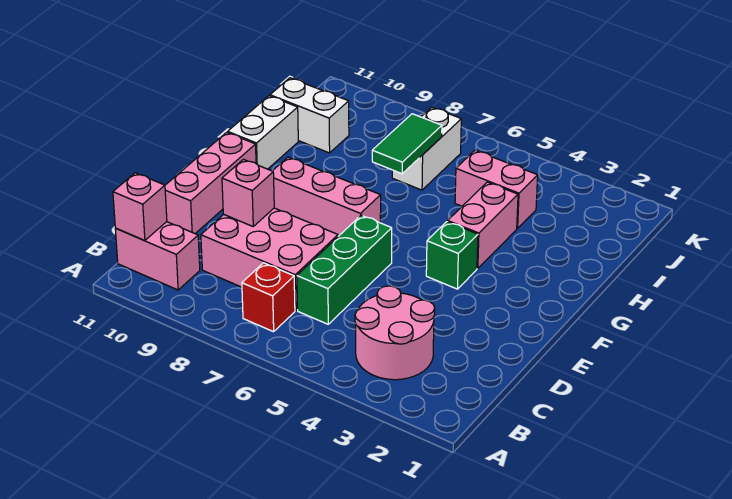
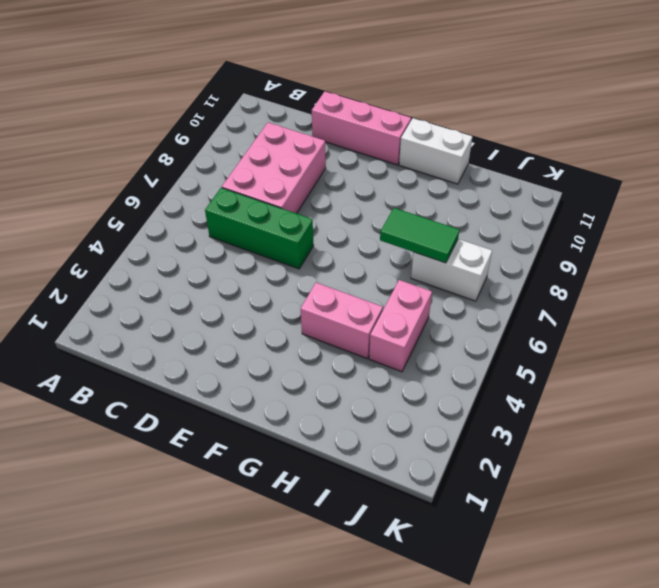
none -> pink round brick B3:C4 level 1
none -> red brick B7 level 1
none -> pink brick B10:B11 level 1

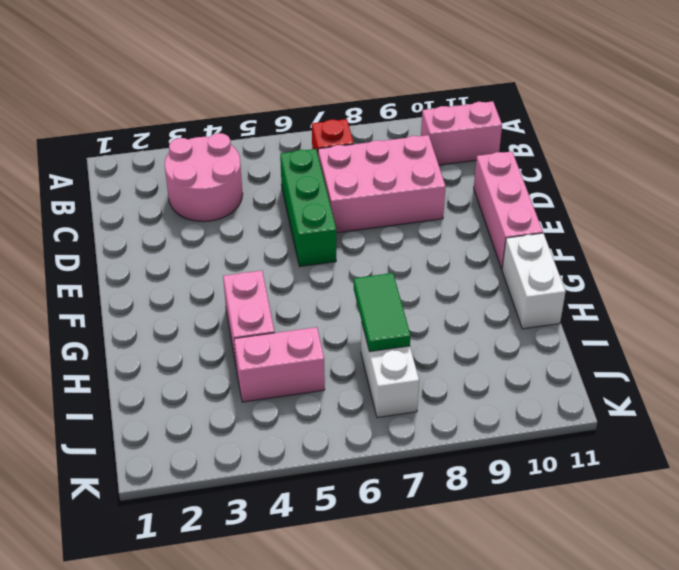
none -> green brick F4 level 1
none -> pink brick F7:F9 level 1
none -> white brick I10:I11 level 1

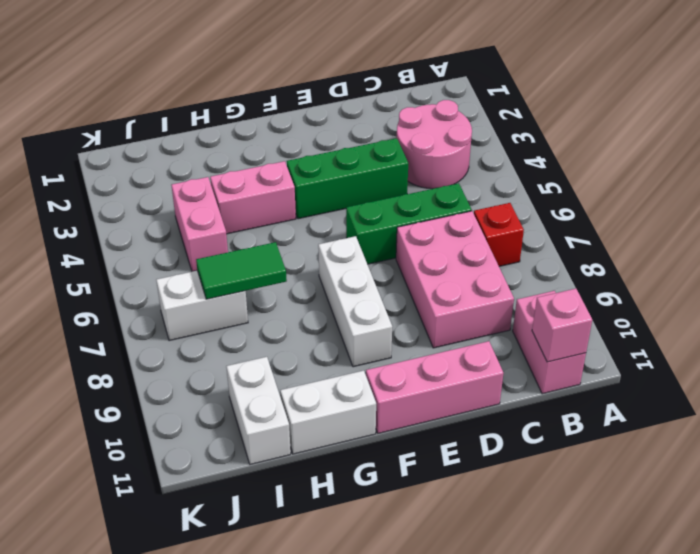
green brick D4:F4 level 1 -> green brick F4 level 1
white brick F7:F9 level 1 -> pink brick F7:F9 level 1
none -> pink brick D9 level 2

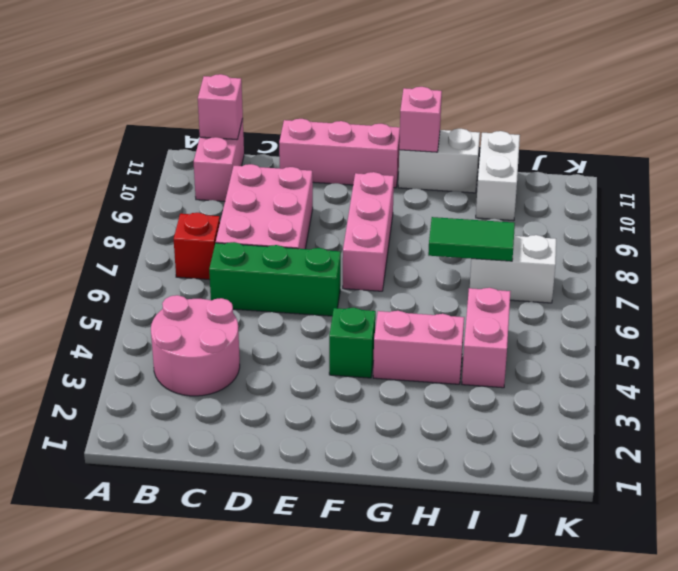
pink brick G11 level 2 -> pink brick D9 level 2

